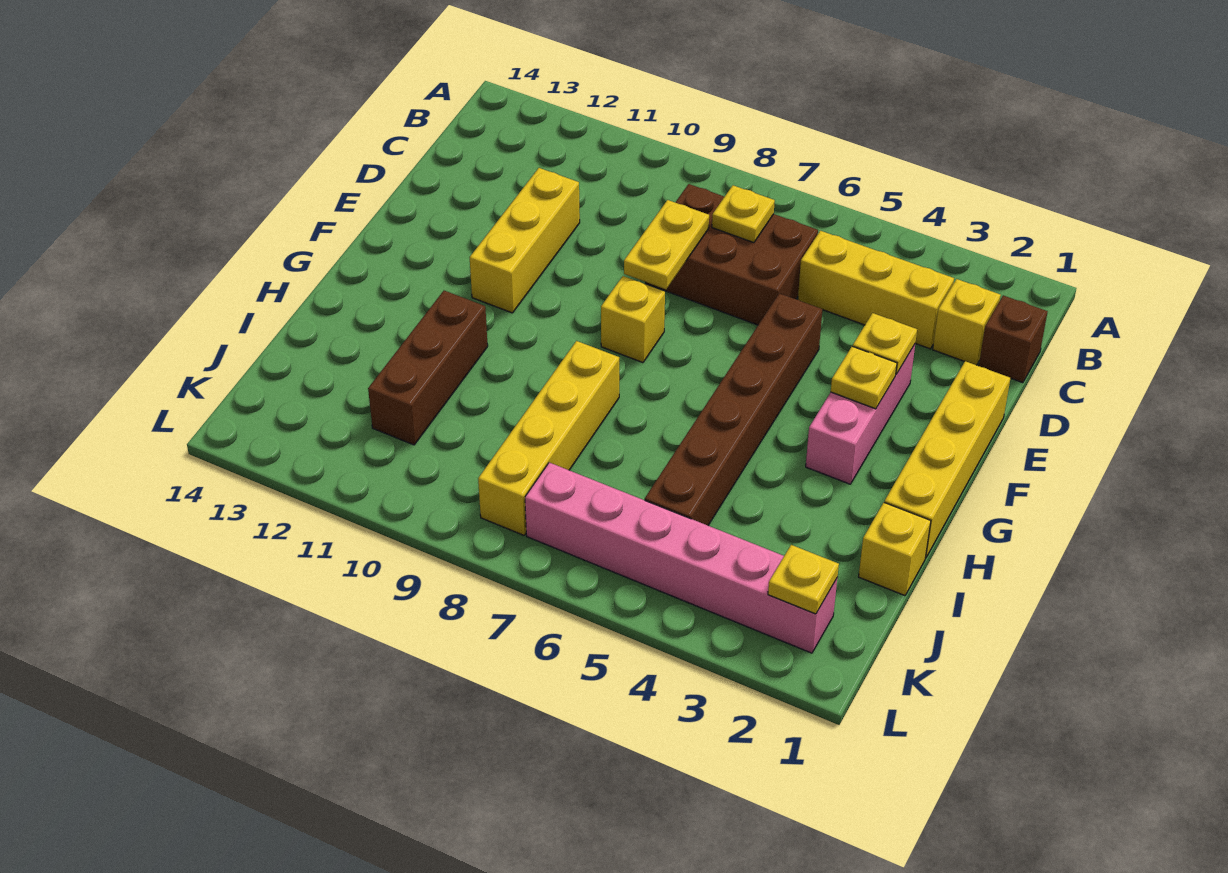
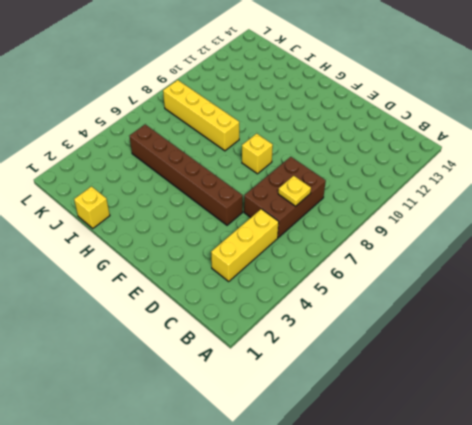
none -> brown brick C1 level 1
none -> yellow brick C2 level 1
none -> yellow brick D11:F11 level 1

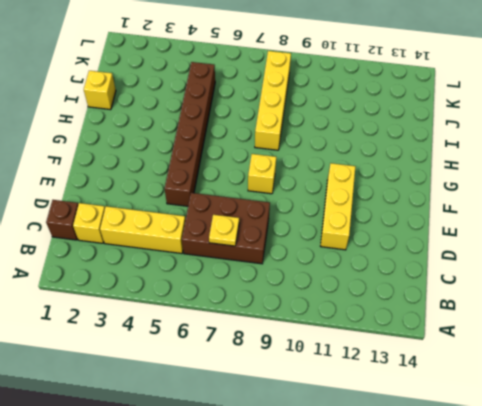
none -> yellow brick E1:H1 level 1
none -> pink brick E3:G3 level 1
none -> brown brick H11:J11 level 1

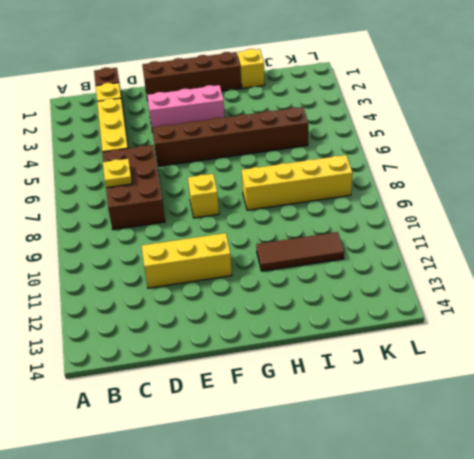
brown brick E1:H1 level 1 -> yellow brick E1:H1 level 1
brown tile H11:J11 level 1 -> brown brick H11:J11 level 1
none -> pink brick K2:K7 level 1
none -> yellow plate D8:E8 level 2
none -> yellow plate E3 level 2

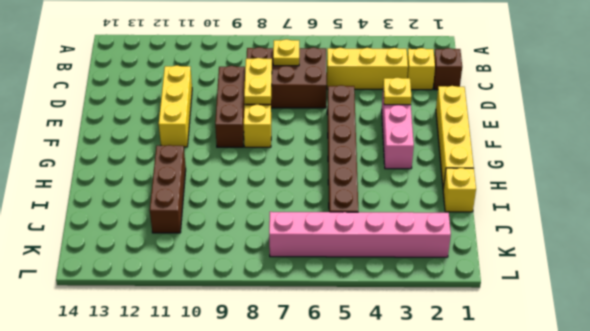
brown brick D9:F9 level 1 -> none
none -> yellow brick H8:K8 level 1
none -> yellow plate F3 level 2
none -> yellow plate K2 level 2

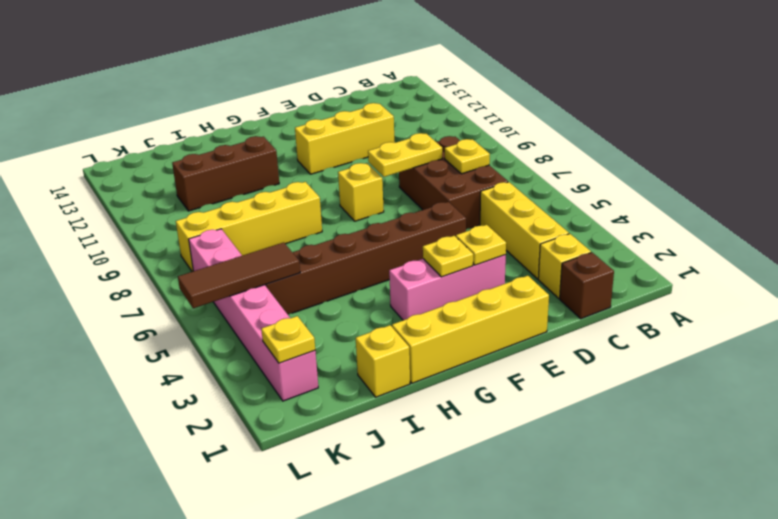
brown tile J5:L5 level 2 -> none

